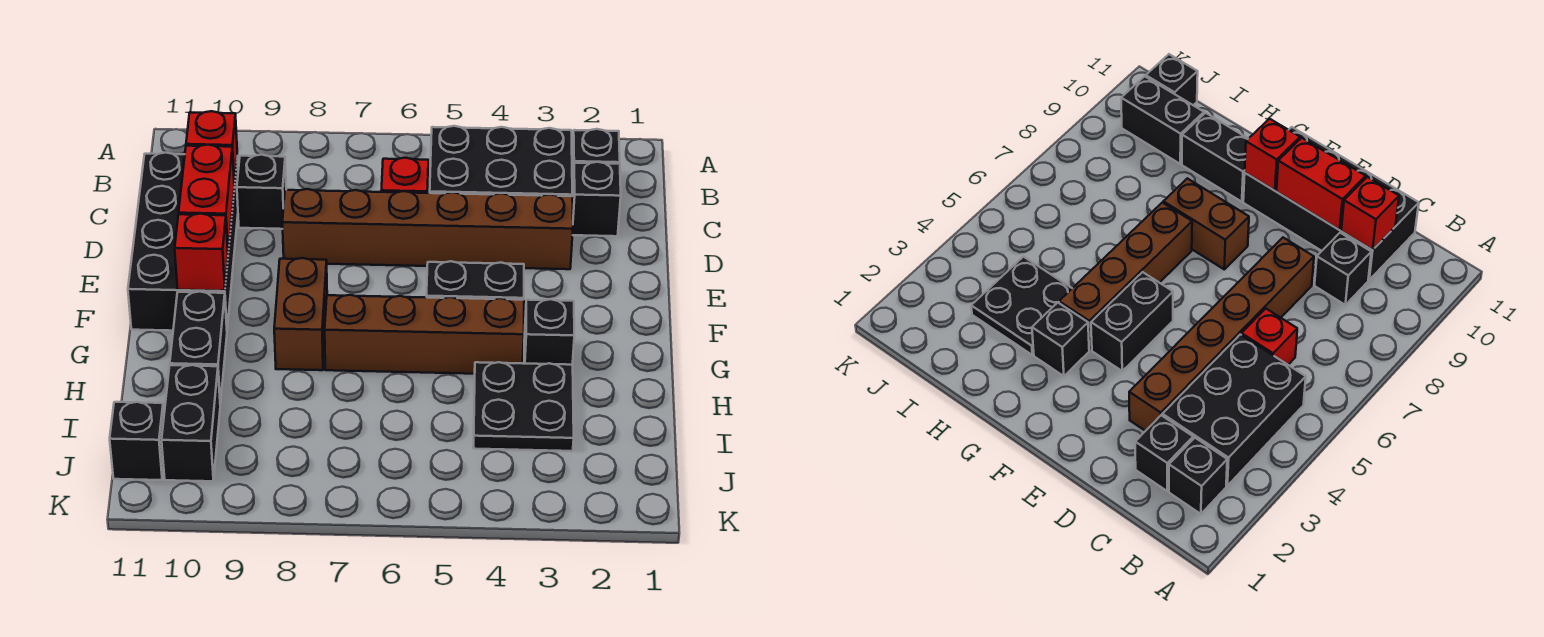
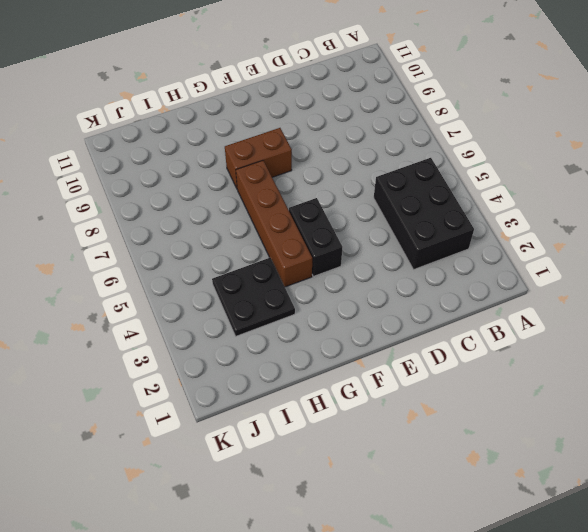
none -> black brick B2 level 1
none -> black brick C2 level 1
none -> red brick C6 level 1

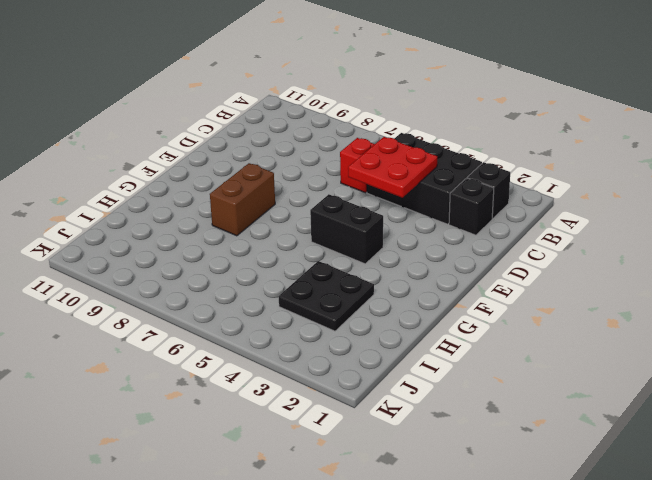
red plate C4:D5 level 2 -> none
none -> black brick C9 level 1
none -> black brick C10:F11 level 1
none -> brown brick D3:D8 level 1

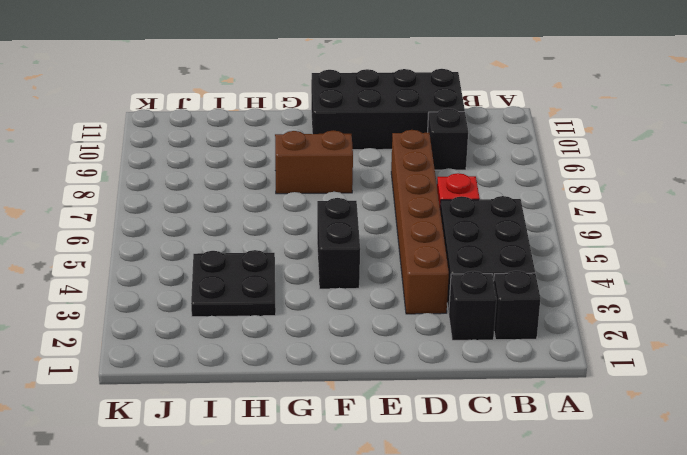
none -> black brick G3 level 1
none -> brown brick G4:G7 level 1
none -> black brick G10:H10 level 1

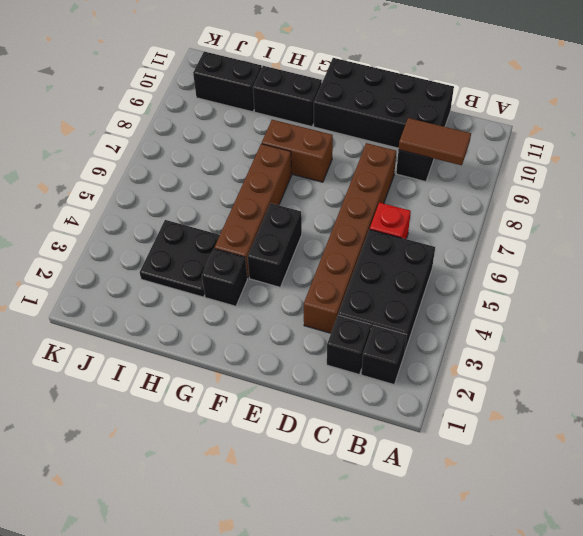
brown tile B9:C9 level 2 -> none
none -> black brick J11 level 1
none -> red brick C10 level 2
none -> red brick D10:E10 level 2

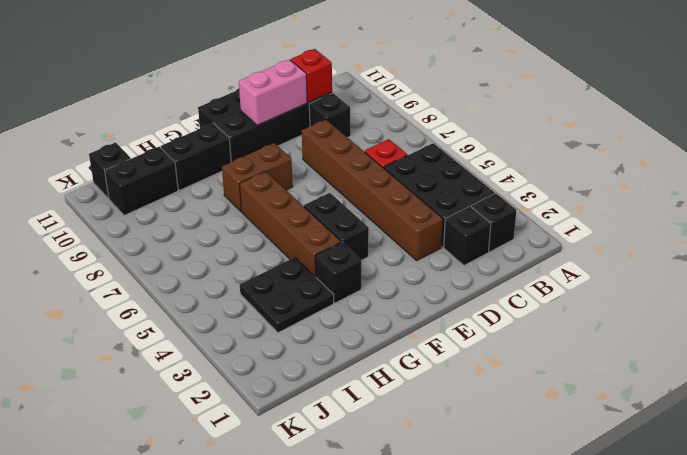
pink brick D10:E10 level 2 -> red brick D10:E10 level 2
none -> red brick F10 level 2

